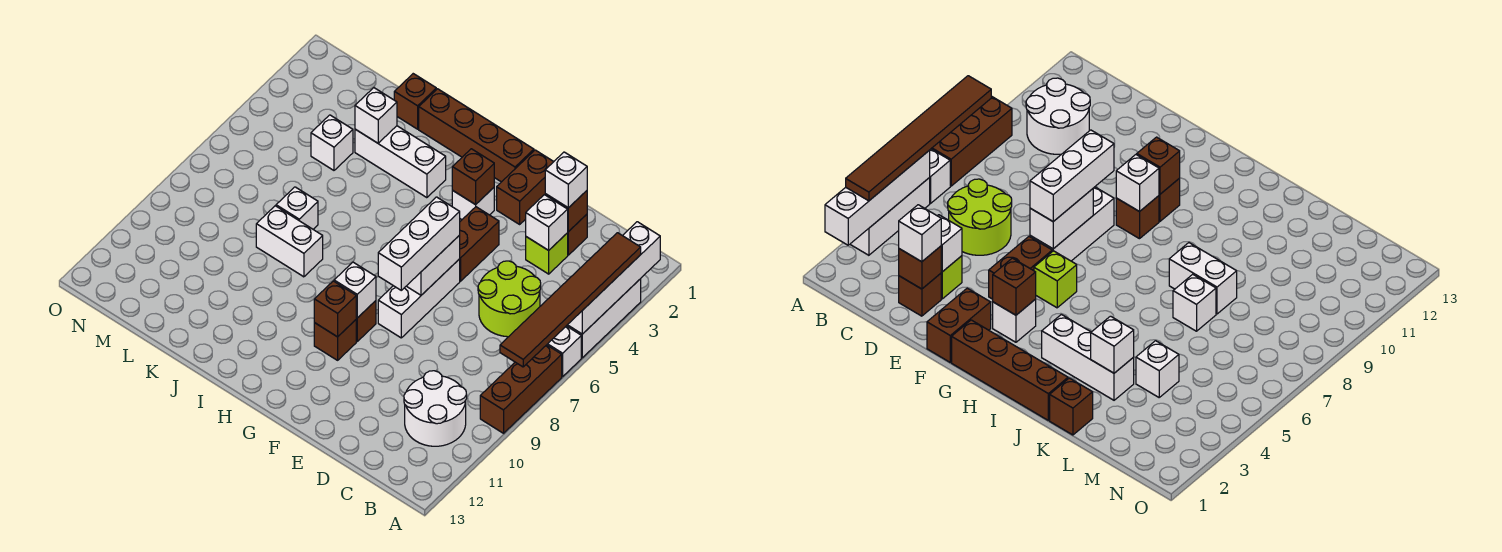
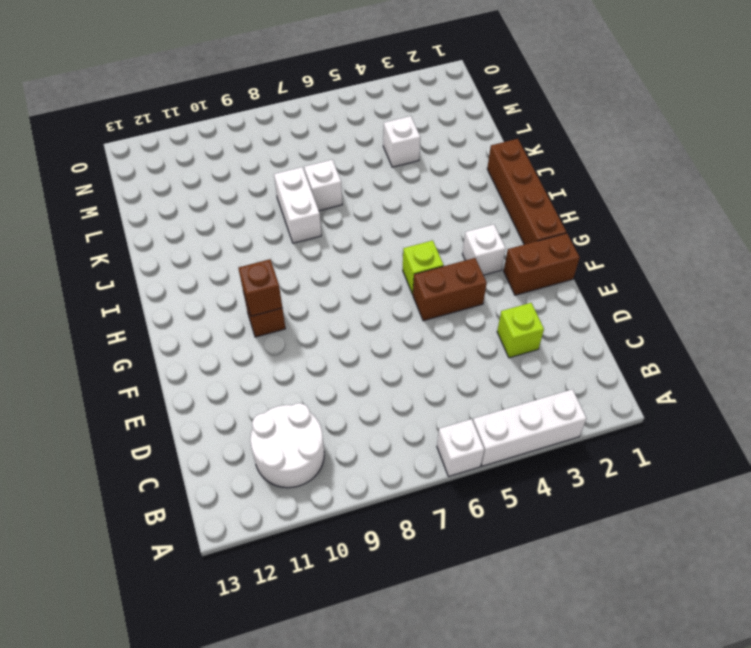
none -> brown brick A7:A9 level 1
none -> lime round brick C5:D6 level 1
none -> brown brick D2 level 1
none -> white brick F6:F8 level 1

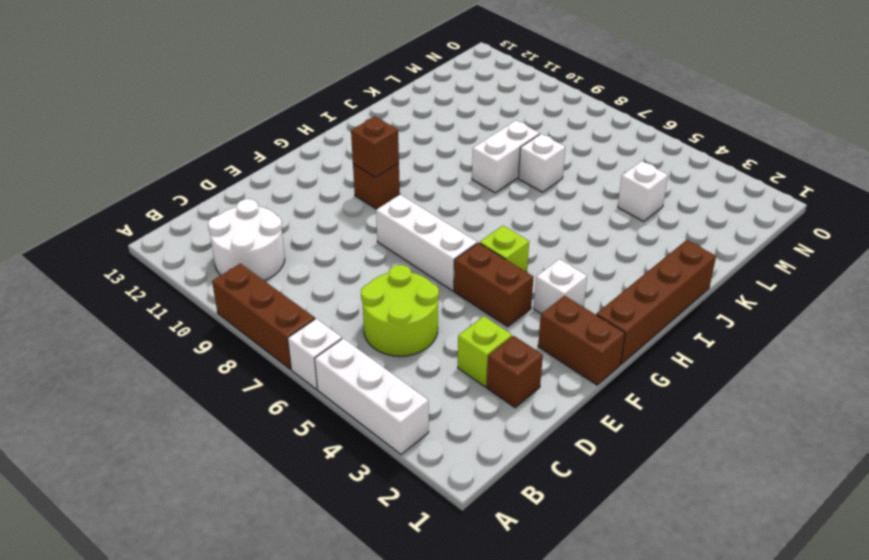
none -> brown brick G9 level 1
none -> white brick I3:K3 level 1
none -> brown brick K1 level 1
none -> white brick A2:A5 level 2

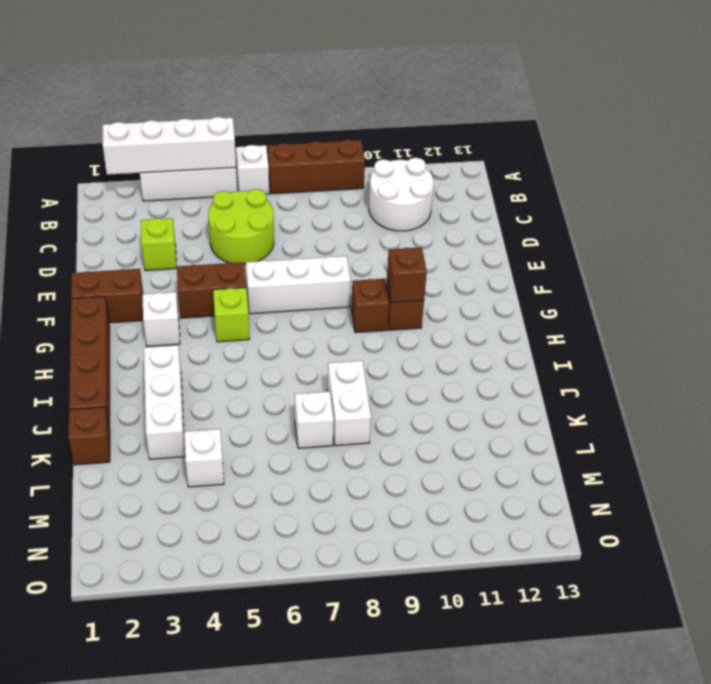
none -> brown brick D2 level 1
none -> brown brick D2 level 2
none -> white brick D3 level 2
none -> white brick F6:F7 level 2

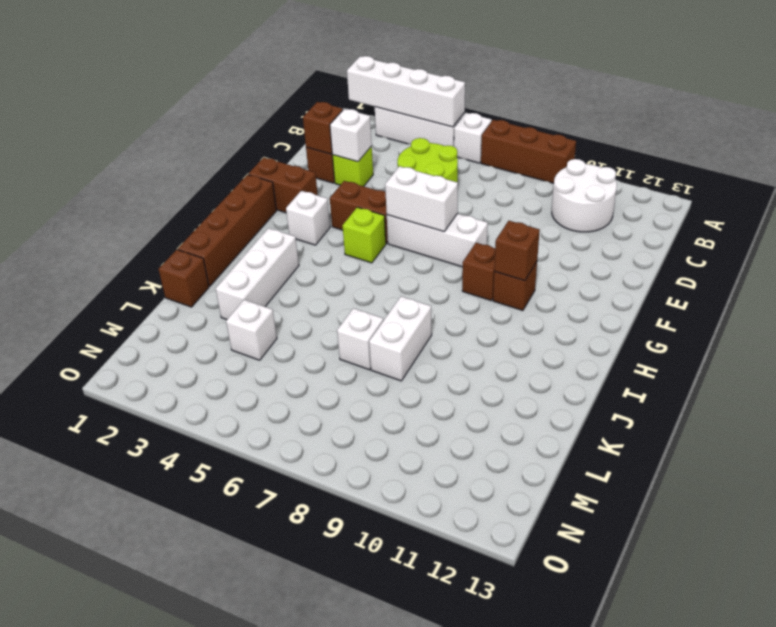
none -> brown brick G3 level 2
none -> white brick G9 level 2
none -> white brick K3 level 2
none -> brown tile A3:A8 level 3

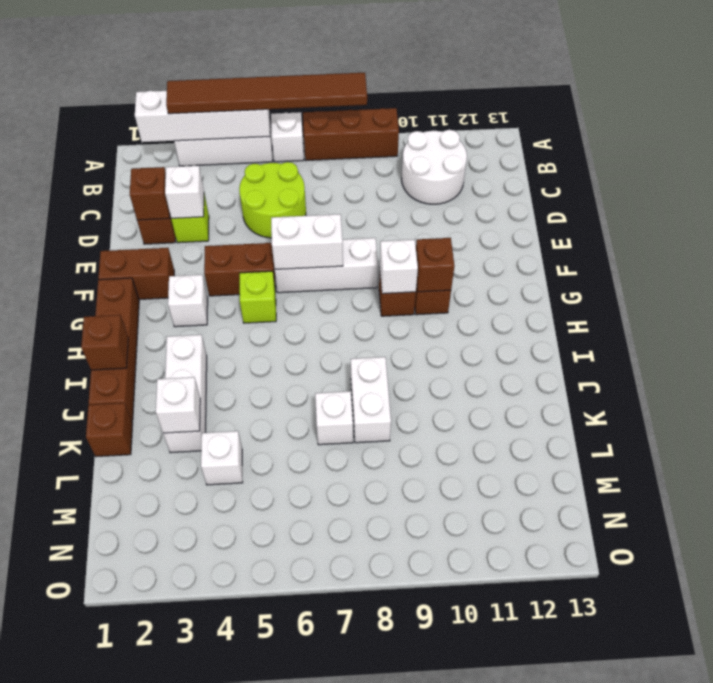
brown brick I1 level 2 -> brown brick G3 level 2
none -> white brick D2 level 3
none -> white brick F6:F8 level 3

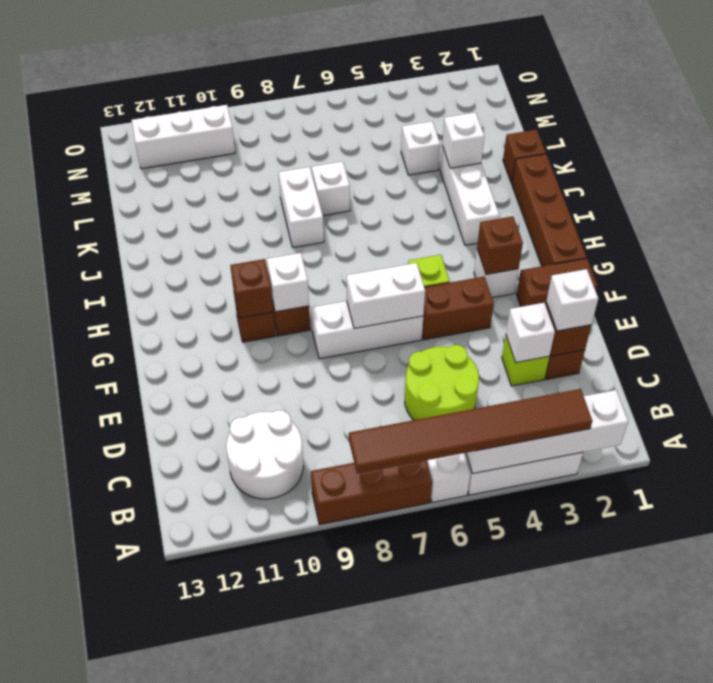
white brick N10:N12 level 1 -> white brick F6:F8 level 3

